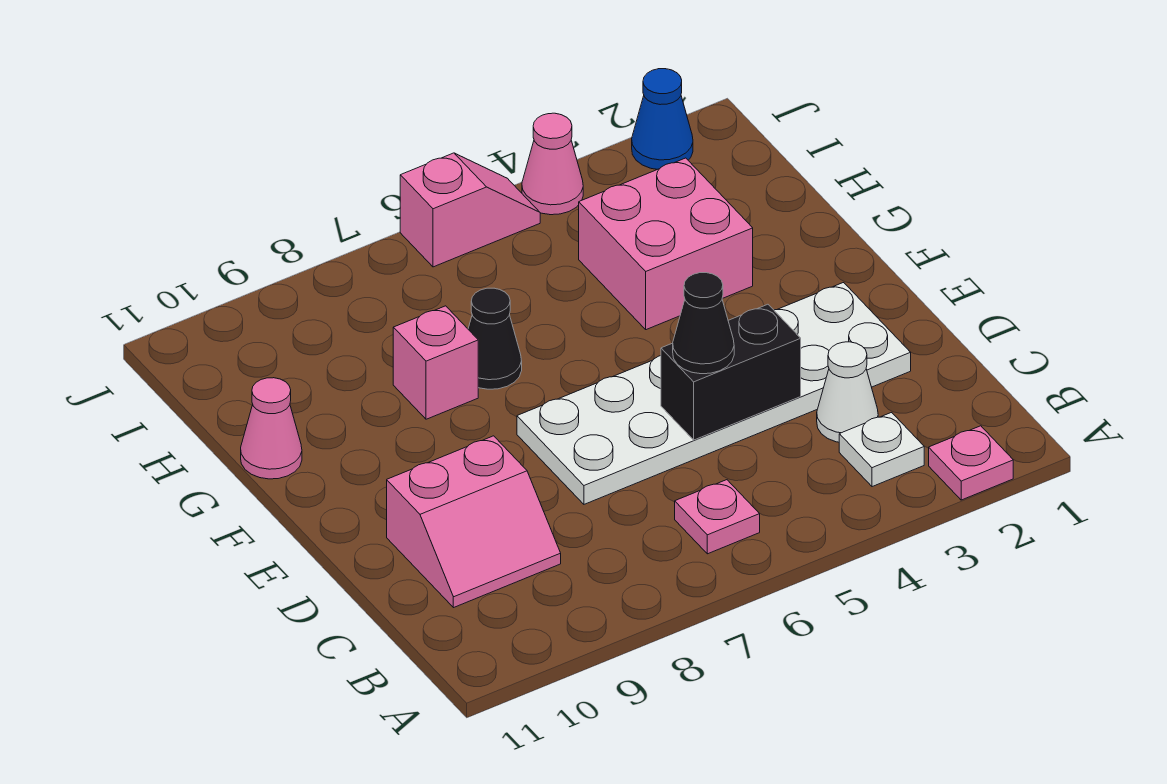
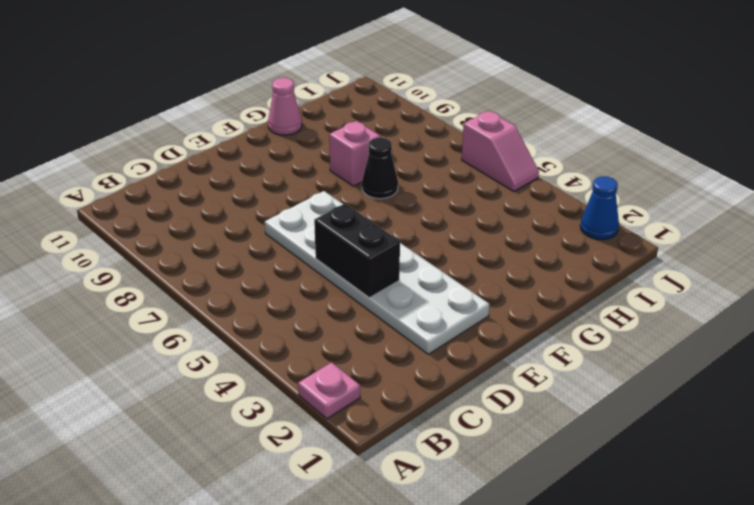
none -> white plate B3 level 1
none -> pink plate B6 level 1
none -> white cone C3 level 1

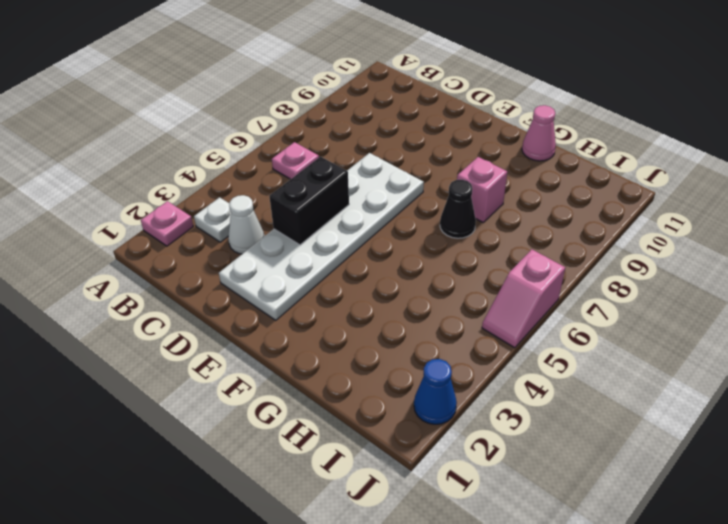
none -> pink slope C9:D10 level 1 top D
none -> pink brick G3:H4 level 1
none -> pink cone J4 level 1

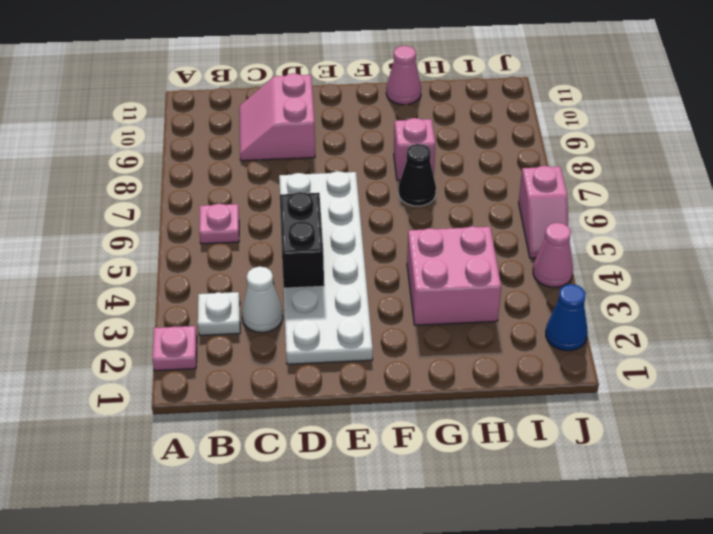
none -> black cone D5 level 3

